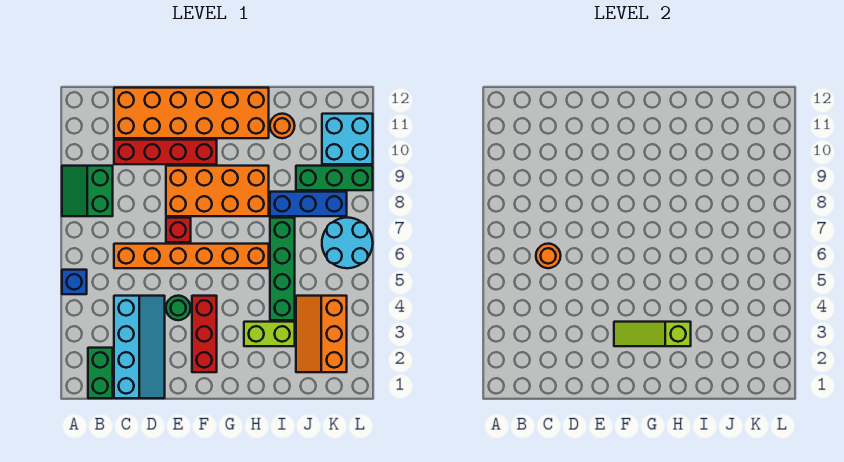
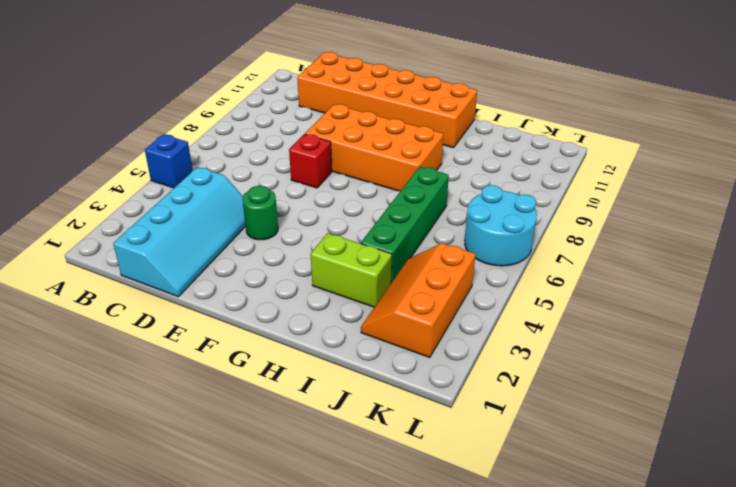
none -> green slope A8:B9 level 1 top B
none -> green brick B1:B2 level 1
none -> orange brick C6:H6 level 1

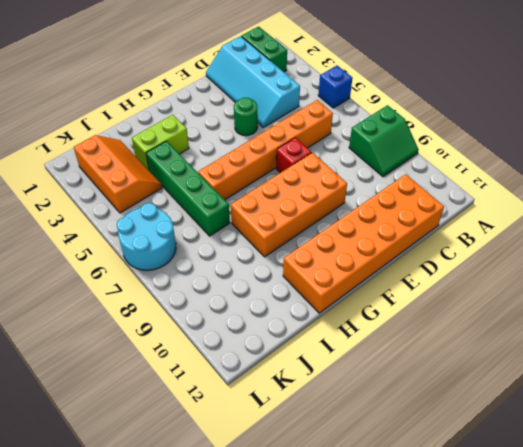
green slope A8:B9 level 1 top 8 -> green slope A8:B9 level 1 top B
none -> red brick C10:F10 level 1
none -> red brick F2:F4 level 1
none -> blue brick I8:K8 level 1

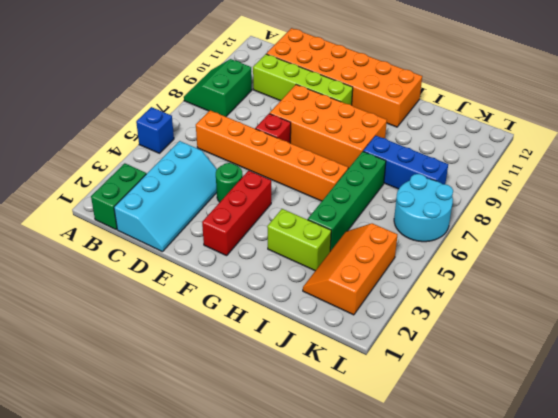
lime brick C10:F10 level 1 -> red brick C10:F10 level 1
none -> orange round brick I11 level 1
none -> green brick J9:L9 level 1
none -> cyan brick K10:L11 level 1

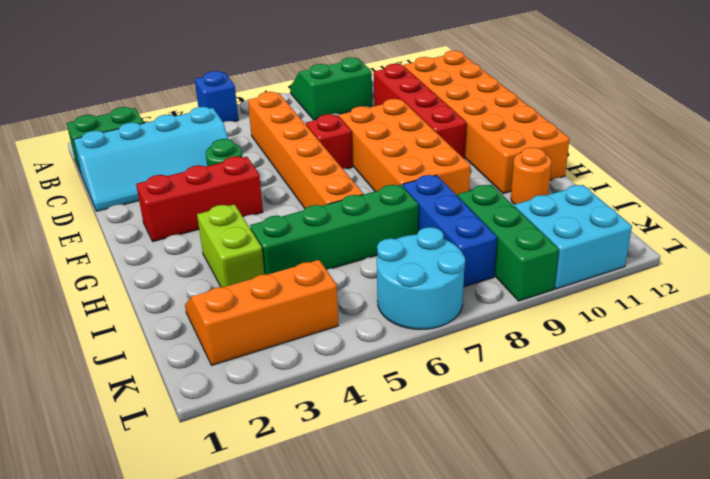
none -> orange round brick C6 level 2
none -> lime slope F3:H3 level 2 top H

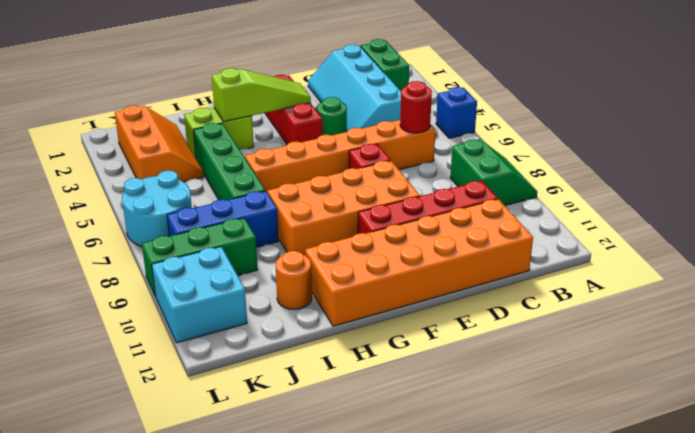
red round brick C6 level 2 -> orange round brick C6 level 2

